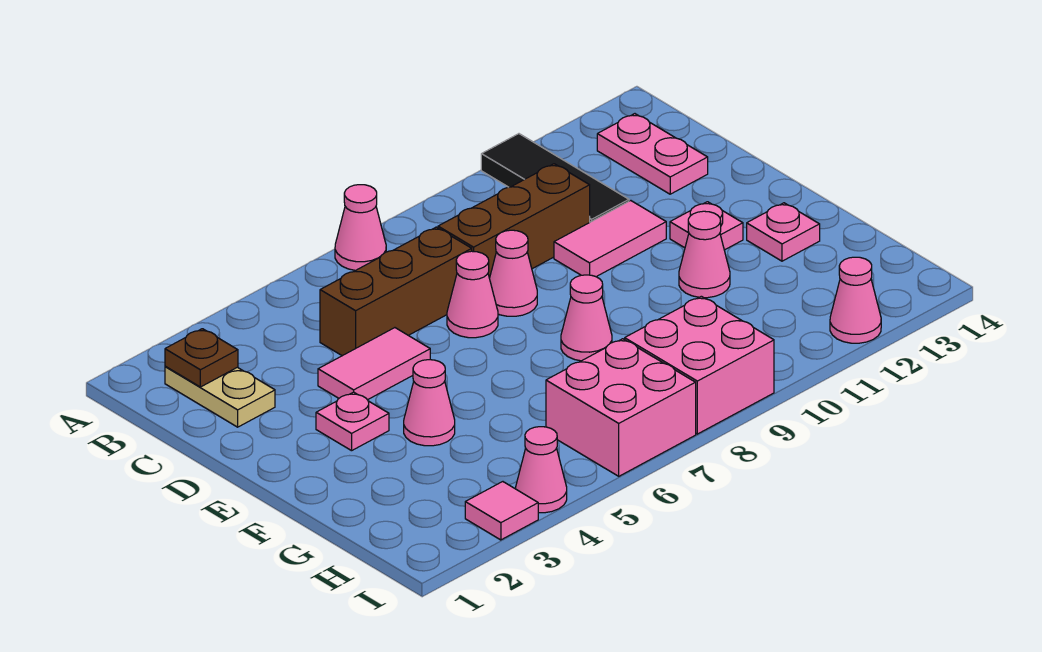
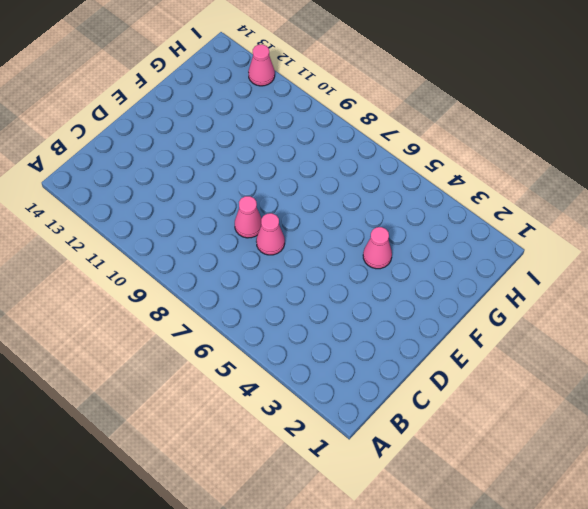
none -> pink cone A7 level 1
none -> black tile A11:C11 level 1
none -> tan plate B2:C2 level 1

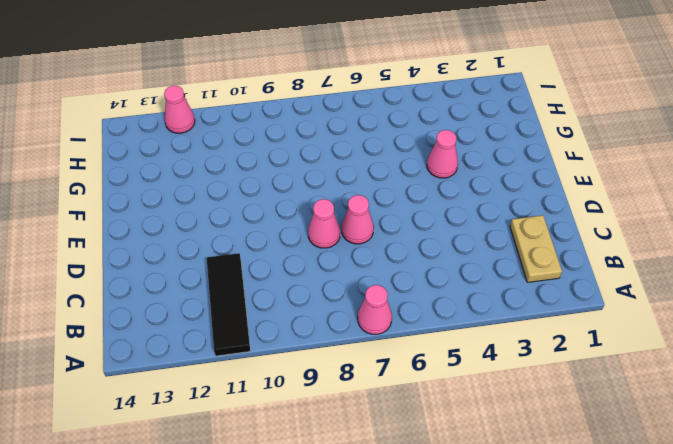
none -> pink plate B13:C13 level 1
none -> brown brick C5:C7 level 1
none -> brown brick C8:C10 level 1

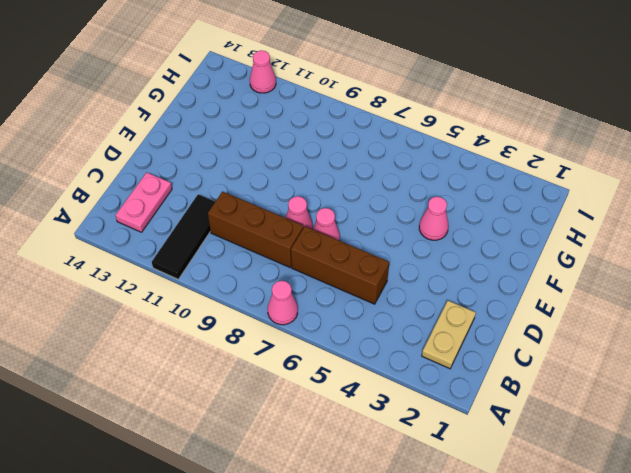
none -> pink tile D4:D5 level 1
none -> pink tile D10:D11 level 1
none -> pink plate E3 level 1

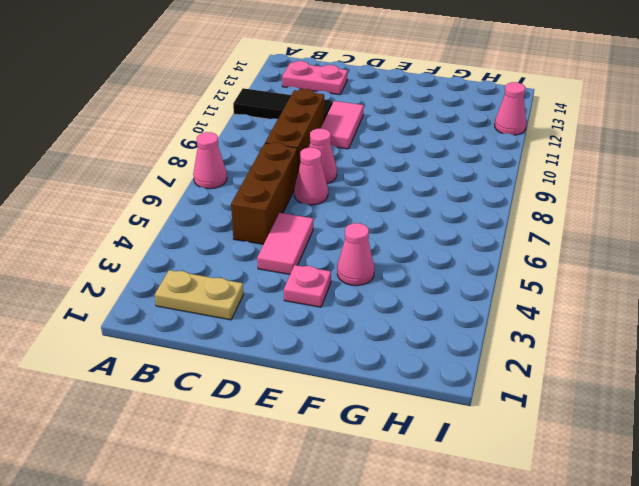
none -> pink plate E12 level 1
none -> pink cone F8 level 1
none -> pink cone F11 level 1

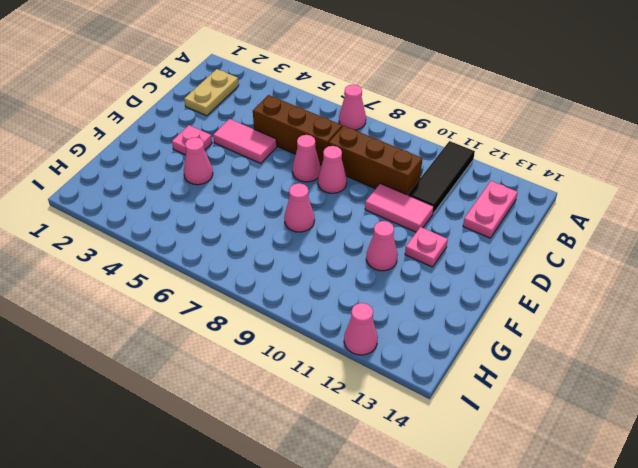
none -> pink plate F13 level 1
none -> pink brick H6:I7 level 1
none -> pink brick H8:I9 level 1

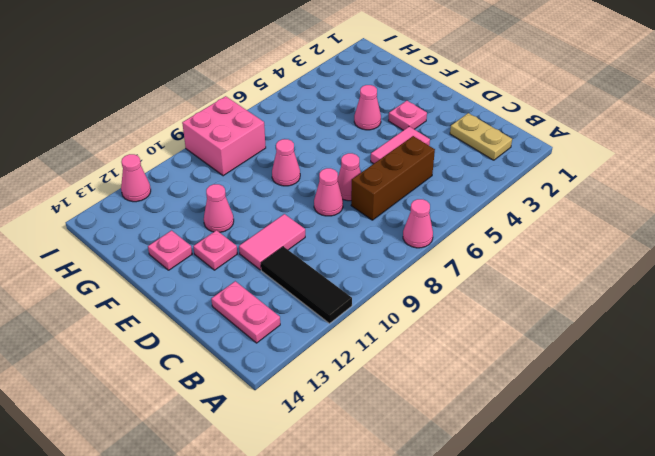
none -> brown brick C8:C10 level 1
none -> pink brick H6:I7 level 1
none -> pink tile I3 level 1

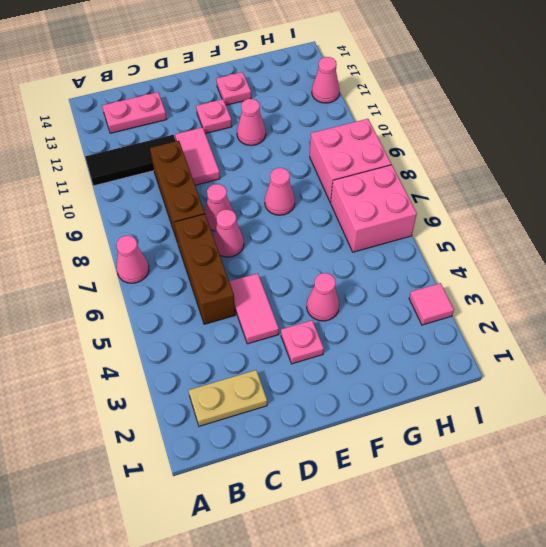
none -> pink cone I4 level 1
none -> brown plate B2 level 2

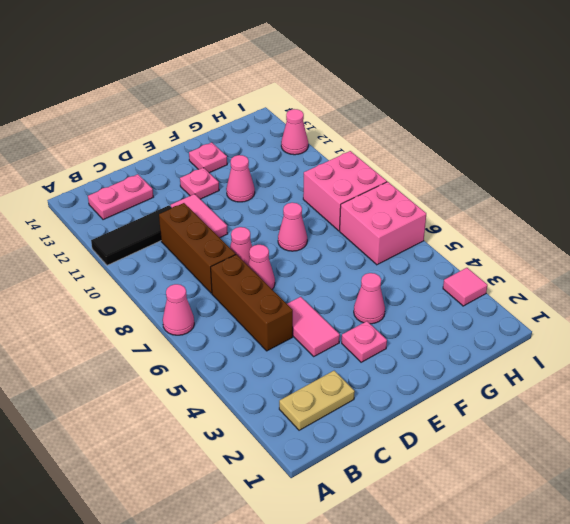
none -> pink cone I4 level 1
none -> brown plate B2 level 2

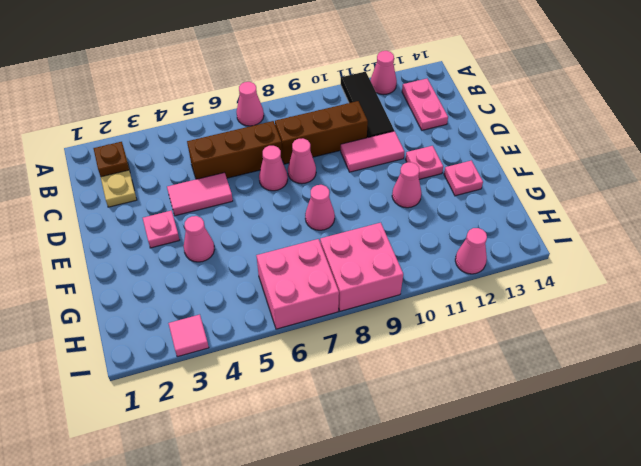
pink cone A12 level 1 -> pink cone I4 level 1

